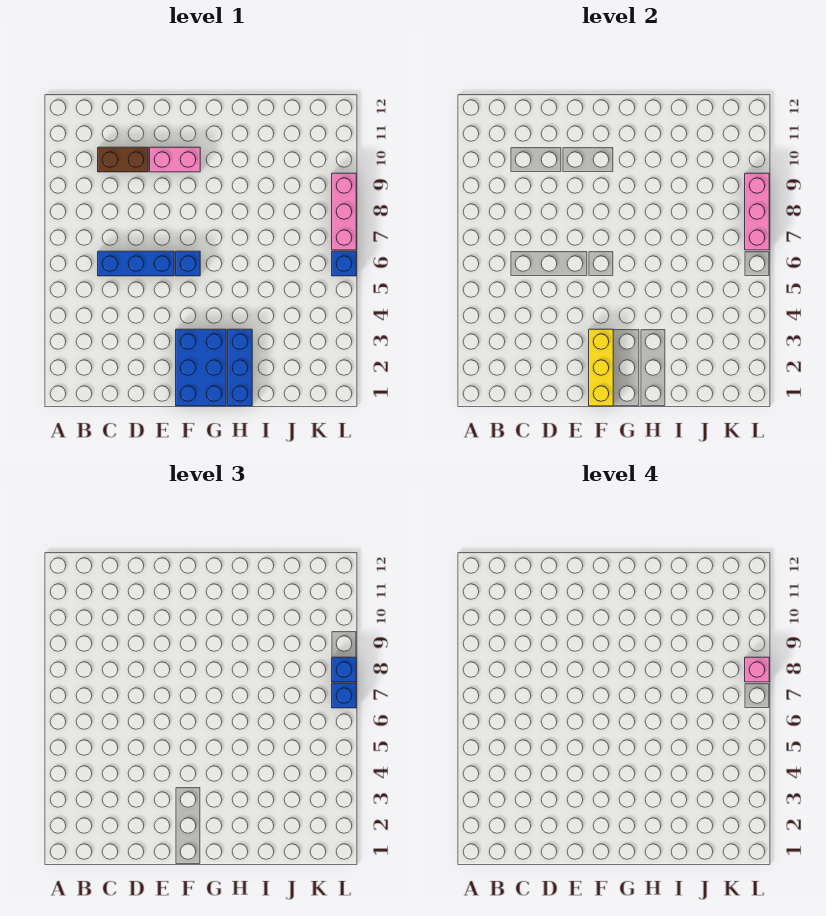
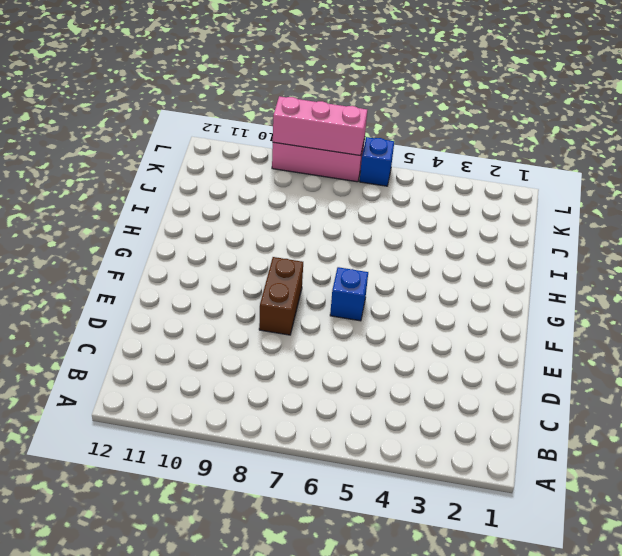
brown brick E8:F8 level 1 -> brown brick C10:D10 level 1
none -> blue brick C6:E6 level 1
none -> pink brick E10:F10 level 1
none -> blue brick F1:G3 level 1

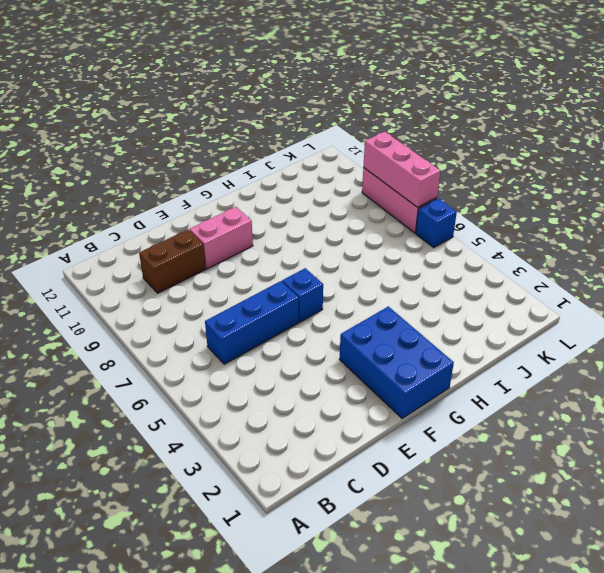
none -> blue brick H1:H3 level 1
none -> yellow brick F1:F3 level 2
none -> blue brick L7 level 3

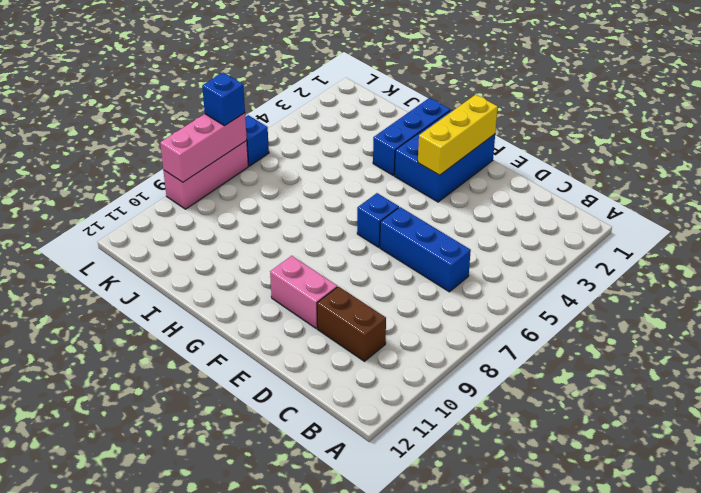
none -> blue brick L8 level 3
none -> pink brick L8 level 4

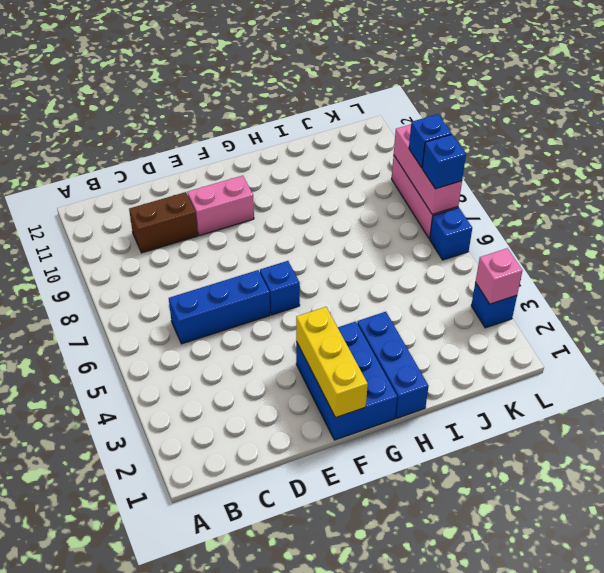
blue brick L3 level 1 -> none
pink brick L3 level 2 -> pink brick L8 level 4

